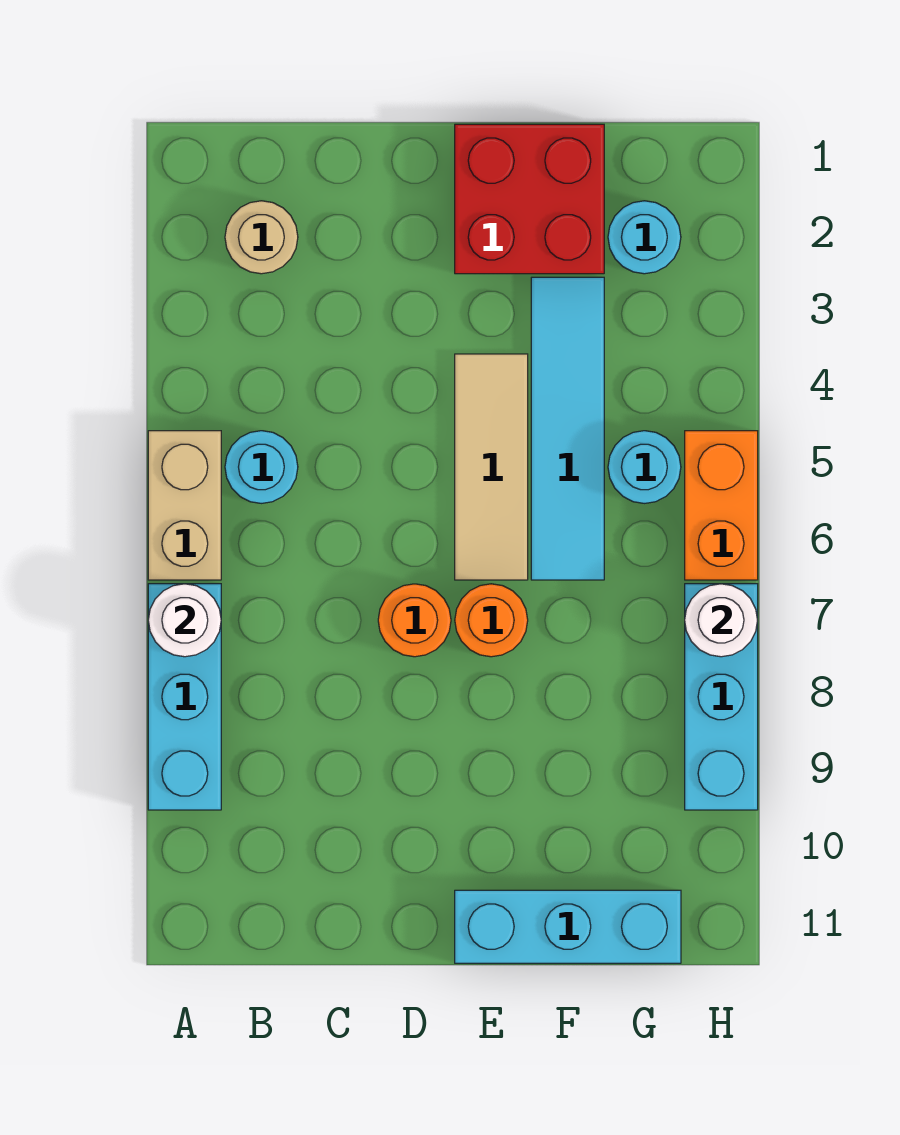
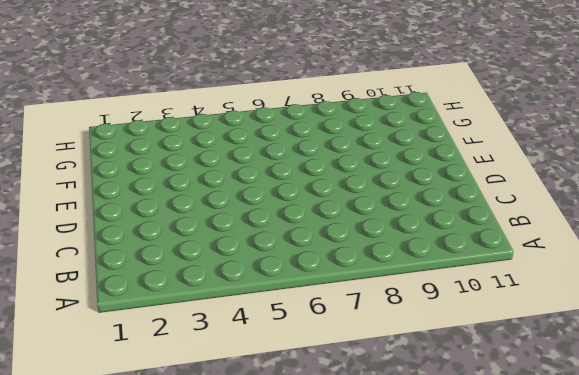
none -> tan brick A5:A6 level 1
none -> cyan brick A7:A9 level 1
none -> tan round brick B2 level 1

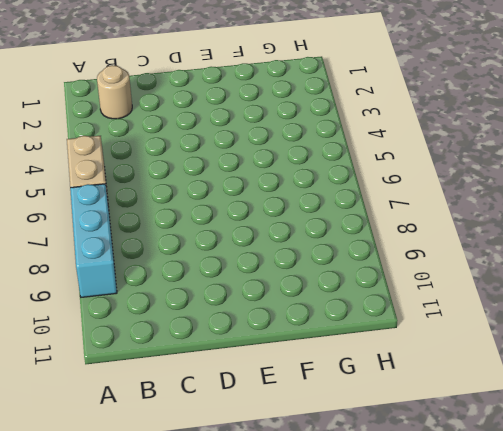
none -> cyan round brick B5 level 1
none -> orange round brick D7 level 1
none -> red brick E1:F2 level 1

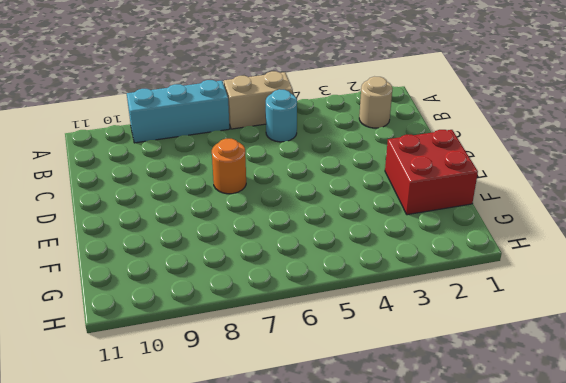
none -> tan tile E4:E6 level 1
none -> orange round brick E7 level 1
none -> cyan brick E11:G11 level 1

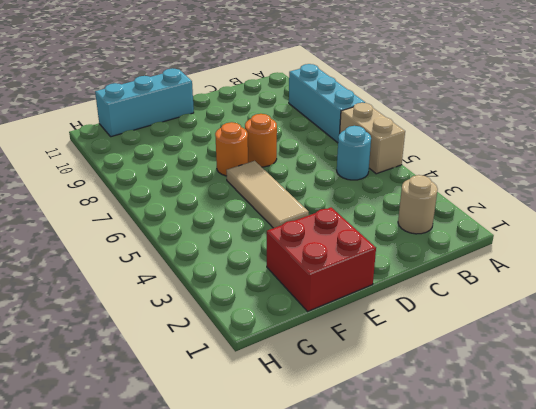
none -> cyan tile F3:F6 level 1
none -> cyan round brick G2 level 1
none -> cyan round brick G5 level 1

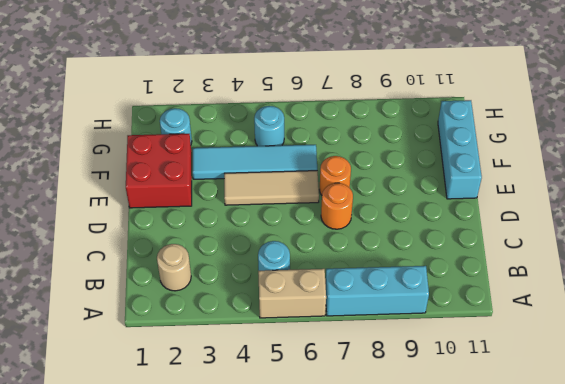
none -> orange brick H5:H6 level 1
none -> cyan brick H7:H9 level 1
none -> white round brick A7 level 2

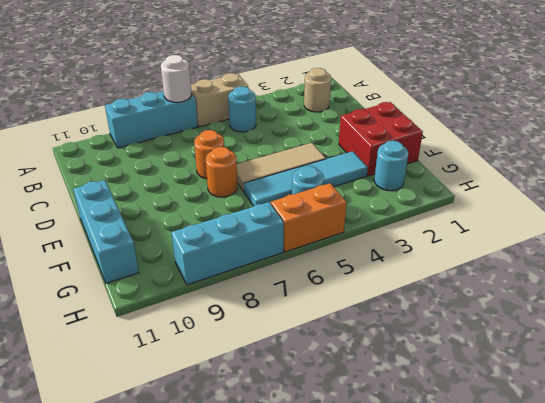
none -> white round brick H7 level 2

